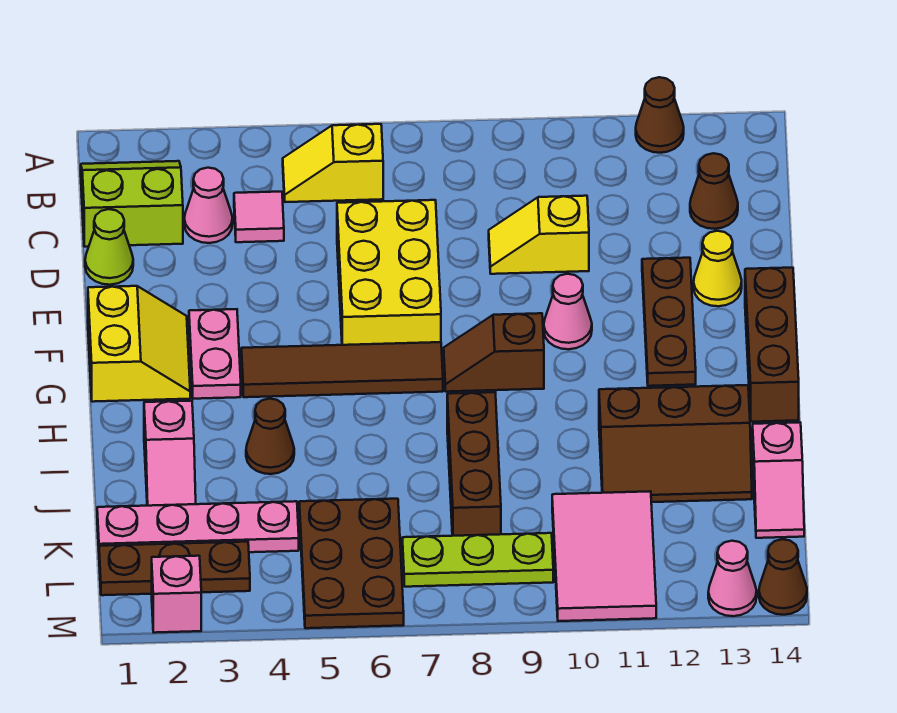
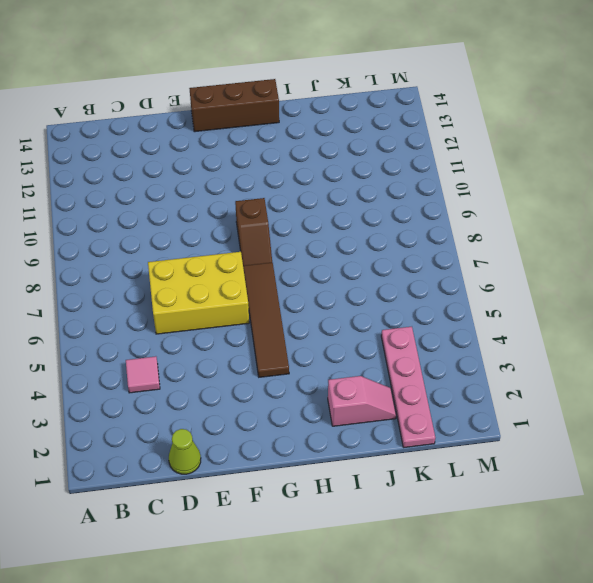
none -> brown cone A12 level 1
none -> lime slope B1:C2 level 1 top C
none -> yellow slope B5:B6 level 1 top 6
none -> pink cone C3 level 1

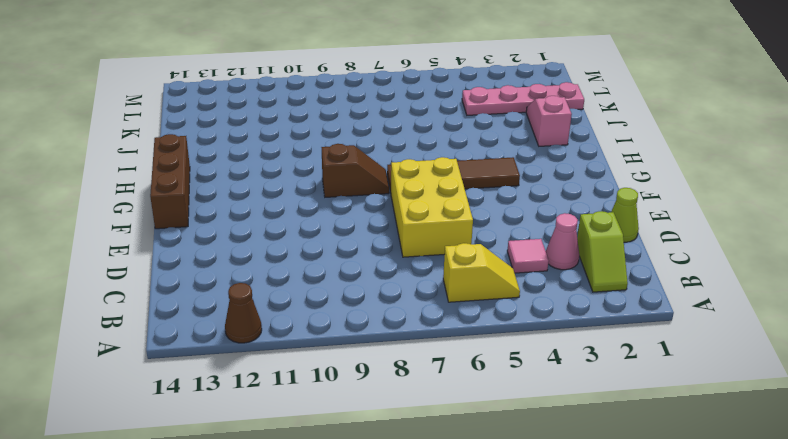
lime slope B2:C2 level 1 top C -> lime slope B1:C2 level 1 top C
none -> brown cone C13 level 1
none -> yellow slope D9:D10 level 1 top 10
none -> brown plate E12:G12 level 1
none -> yellow cone E13 level 1

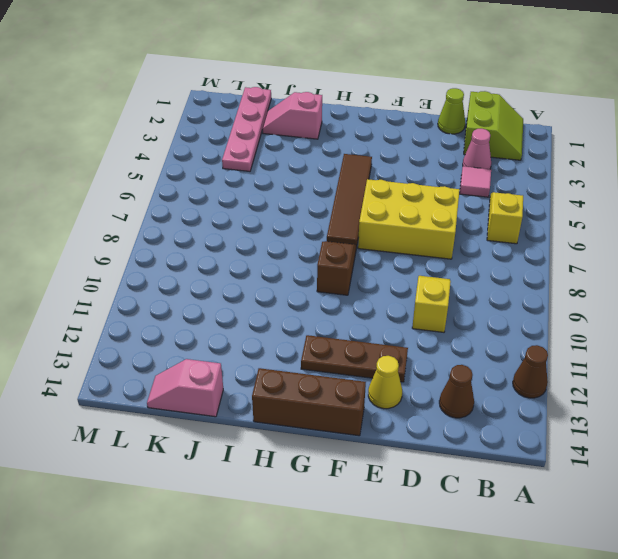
none -> yellow slope F1:G2 level 1 top 1
none -> pink plate F3:G3 level 1
none -> pink cone F10 level 1
none -> brown cone I4 level 1

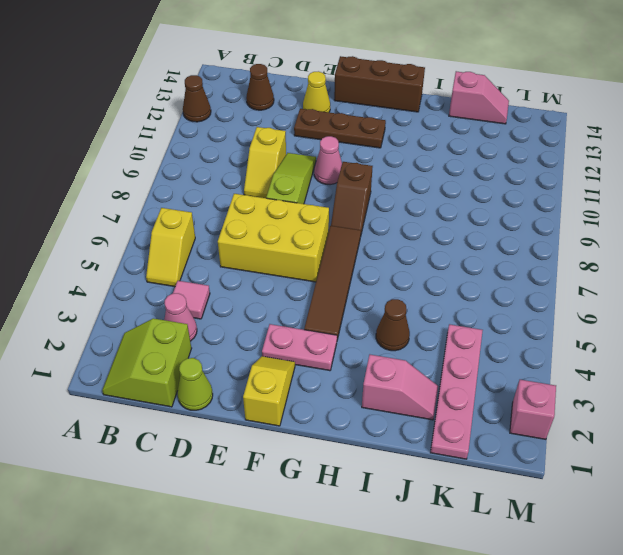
lime slope E8:E10 level 1 top 8 -> none
yellow slope F1:F2 level 1 top 1 -> yellow slope F1:G2 level 1 top 1
none -> brown brick I8:K8 level 1
none -> brown slope I11:J13 level 1 top I
none -> brown plate K5:M6 level 1
none -> pink tile K10:M11 level 1

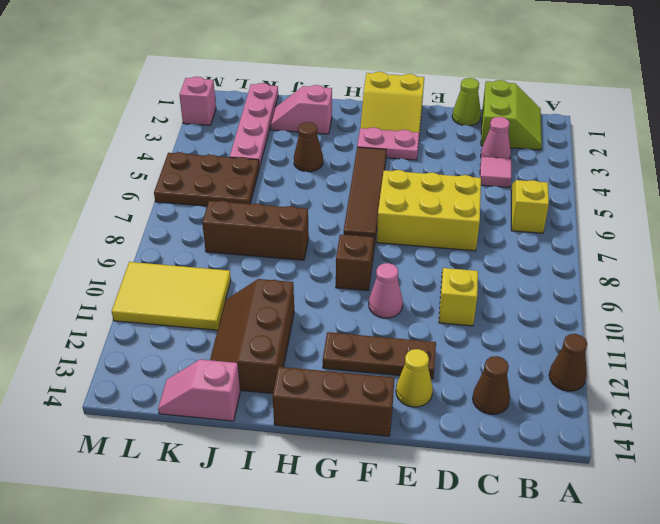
yellow tile K10:M11 level 1 -> pink tile K10:M11 level 1
none -> brown plate L1:L3 level 1
none -> lime plate L7:L9 level 1
none -> pink cone M13 level 1
none -> brown cone M14 level 1

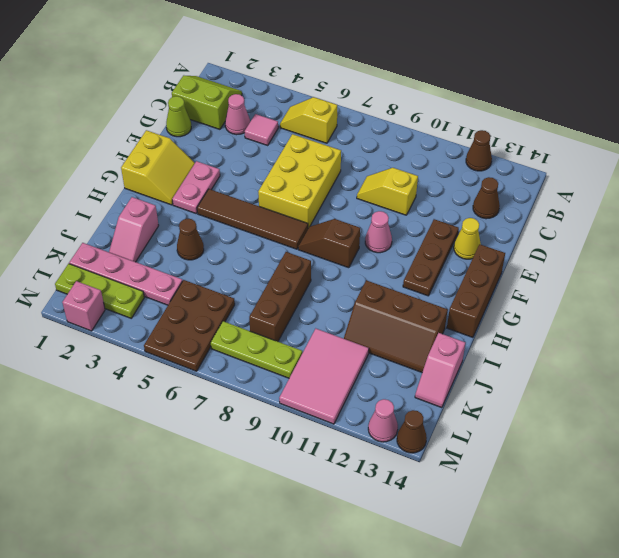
lime plate L1:L3 level 1 -> brown plate L1:L3 level 1

